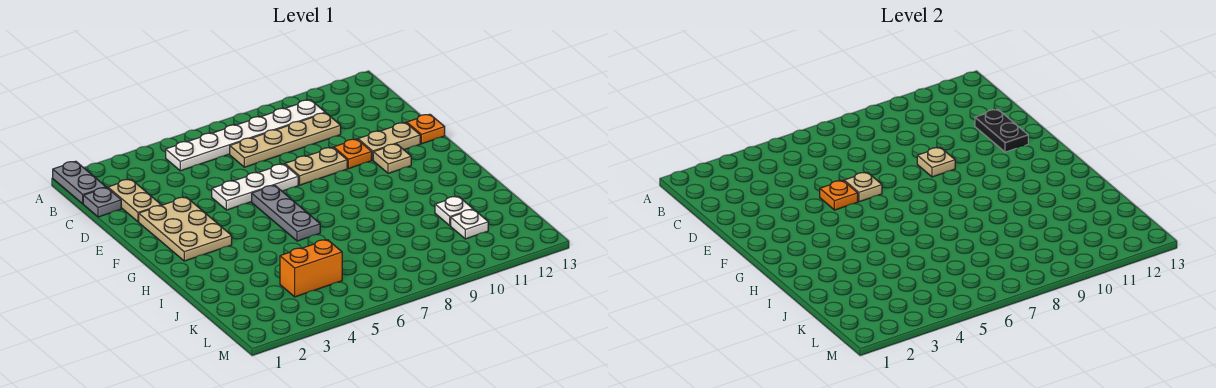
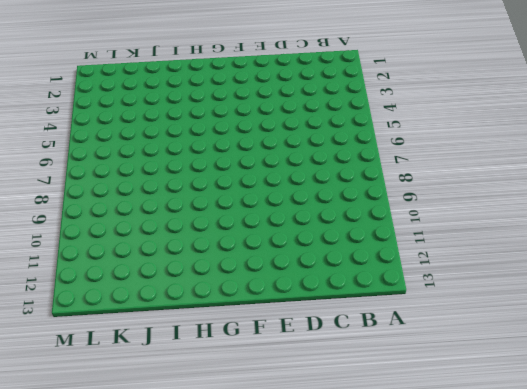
none -> grey plate A1:B1 level 1
none -> white plate B5:B10 level 1
none -> grey plate C1 level 1

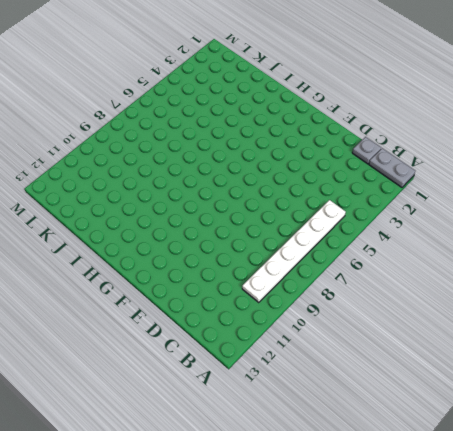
none -> tan plate C2:D2 level 1
none -> tan plate C7:C10 level 1
none -> tan plate E2:G3 level 1

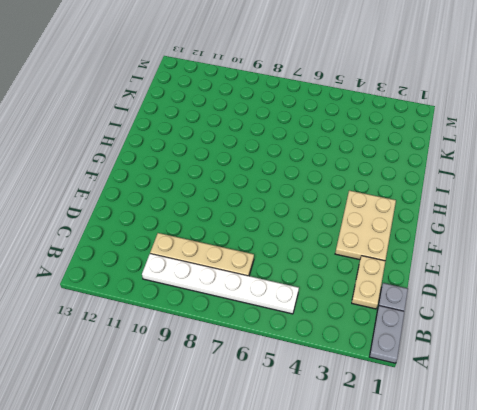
none -> white plate E5:E7 level 1
none -> tan plate E8:E9 level 1
none -> orange plate E10 level 1

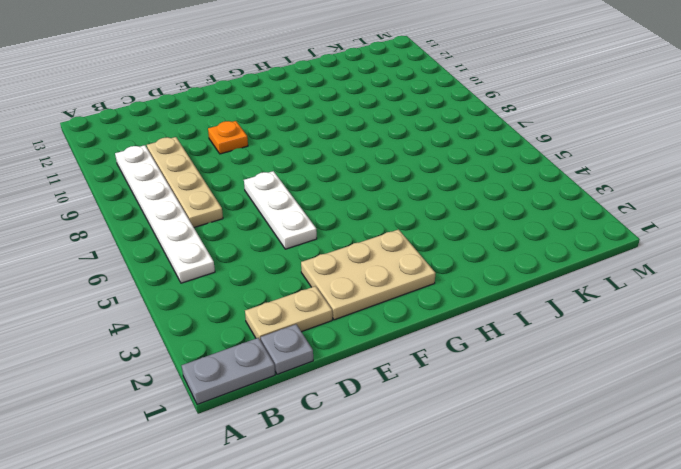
none -> tan plate E8:E9 level 1
none -> tan plate E11:E12 level 1
none -> orange plate E13 level 1

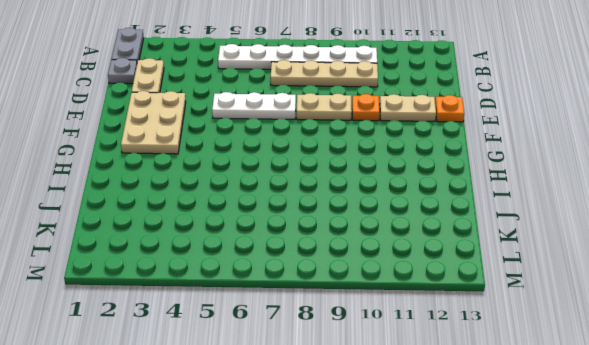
none -> grey plate F6:H6 level 1
none -> tan plate F11 level 1
none -> white plate J11 level 1

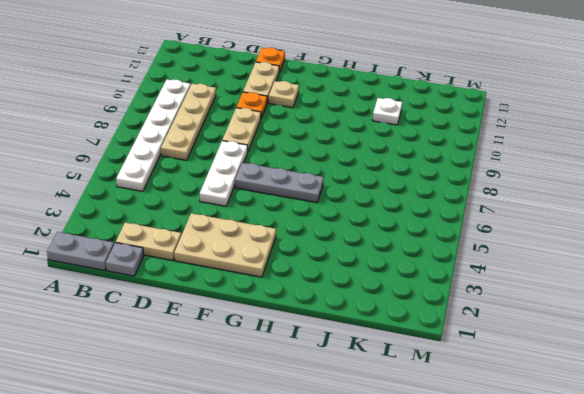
none -> orange brick K4:K5 level 1
none -> white plate K11 level 1
none -> black plate D12:E12 level 2

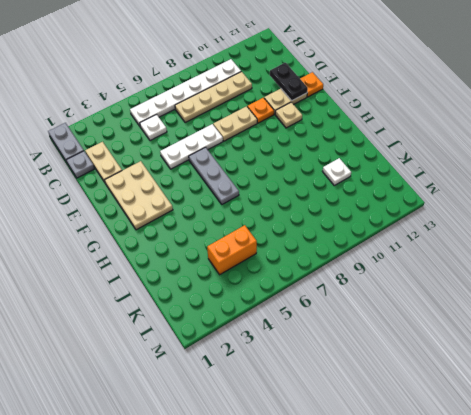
white plate C5 level 1 -> white plate K11 level 1
none -> orange plate E5 level 2
none -> tan plate E6 level 2
none -> tan plate E9 level 2

